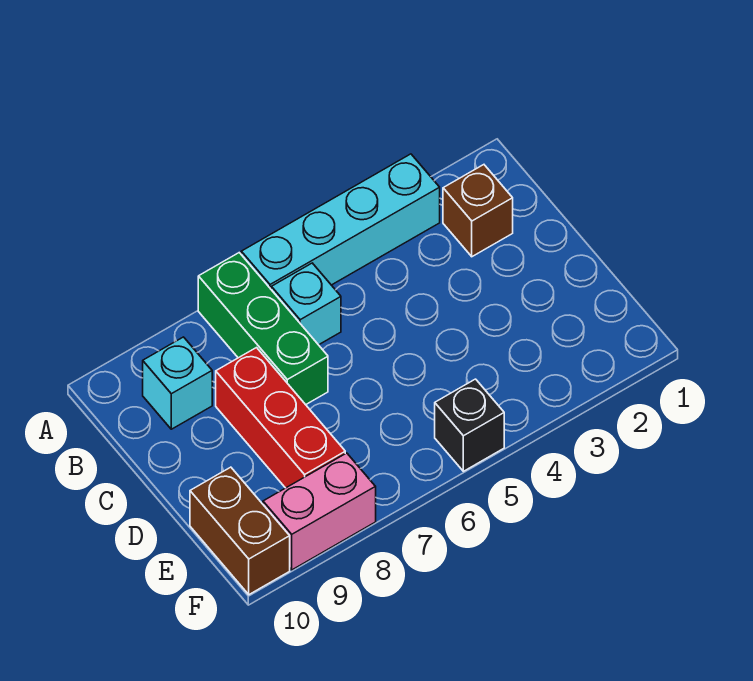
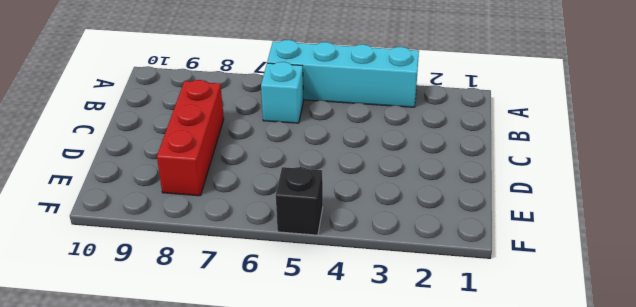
none -> green brick A7:C7 level 1
none -> brown brick B2 level 1

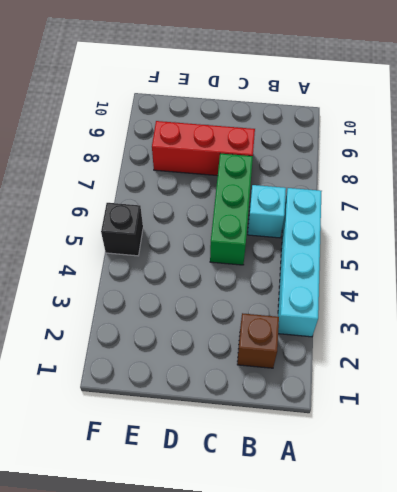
green brick C5:C7 level 1 -> green brick A7:C7 level 1
none -> cyan brick B9 level 1
none -> brown brick E10:F10 level 1

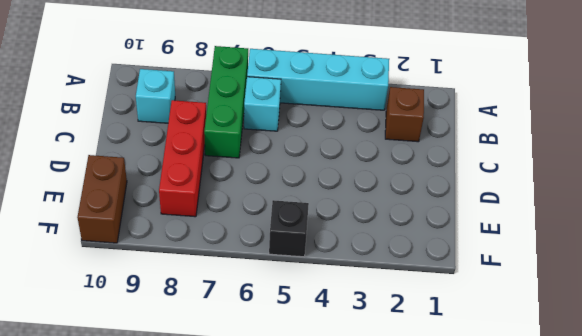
none -> pink brick F8:F9 level 1

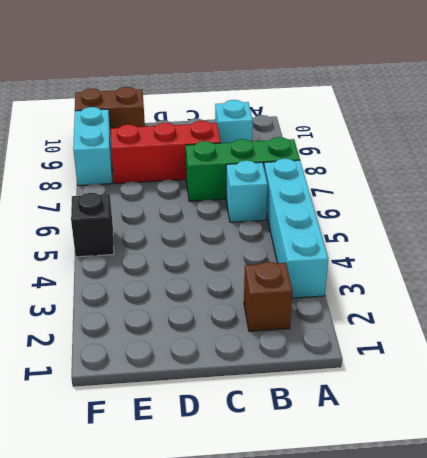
cyan brick F8:F9 level 1 -> pink brick F8:F9 level 1

